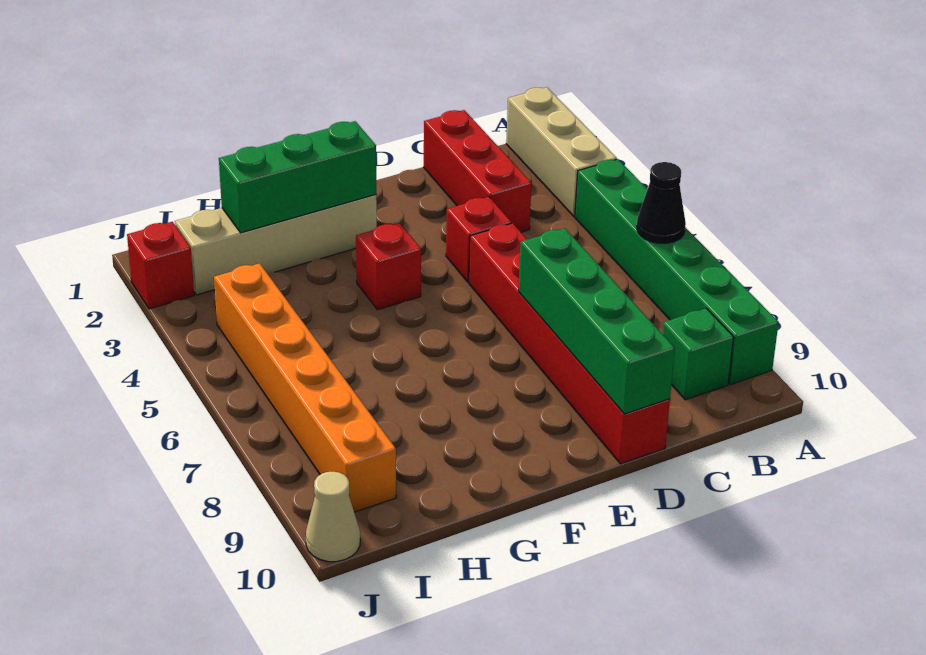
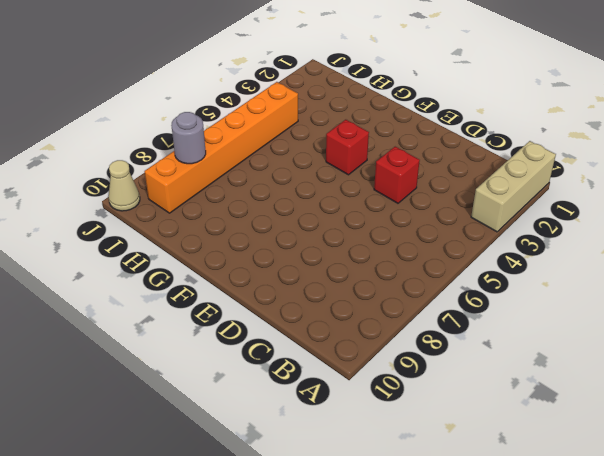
grey round brick I8 level 2 -> none
none -> green brick A4:A9 level 1
none -> green brick B9 level 1
none -> red brick C1:C3 level 1

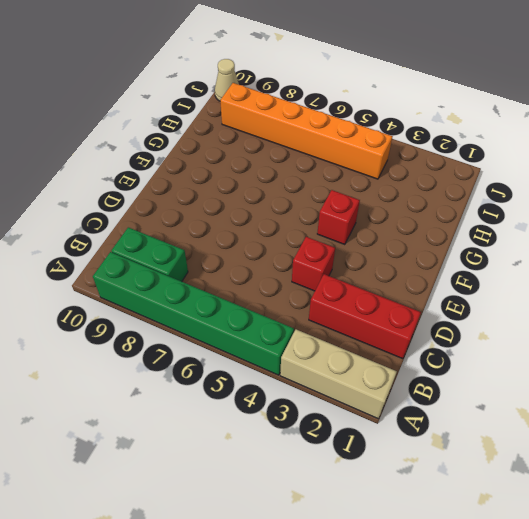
green brick B8:B9 level 1 -> green brick B9 level 1
none -> red brick D5:D10 level 1
none -> tan brick F2:I2 level 1
none -> red brick J2 level 1

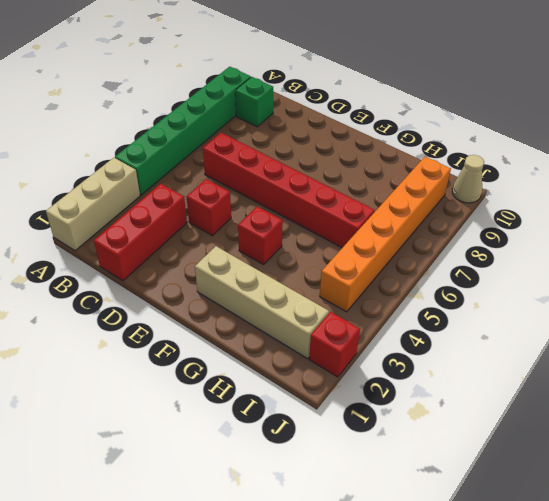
red brick C6:H6 level 1 -> red brick D5:D10 level 1
none -> black cone A6 level 2
none -> green brick D7:D10 level 2
none -> green brick F2:H2 level 2

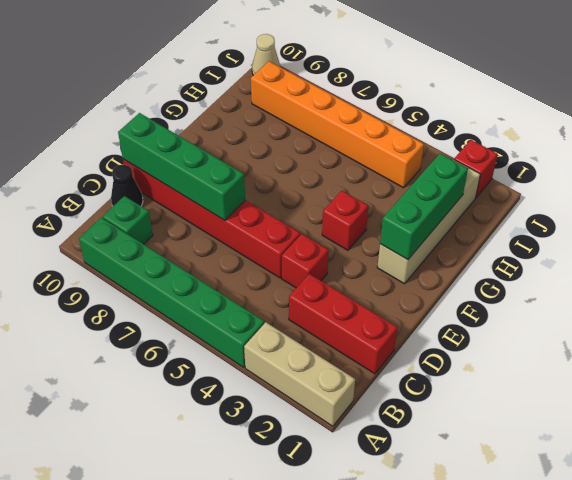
black cone C10 level 1 -> black cone A6 level 2

